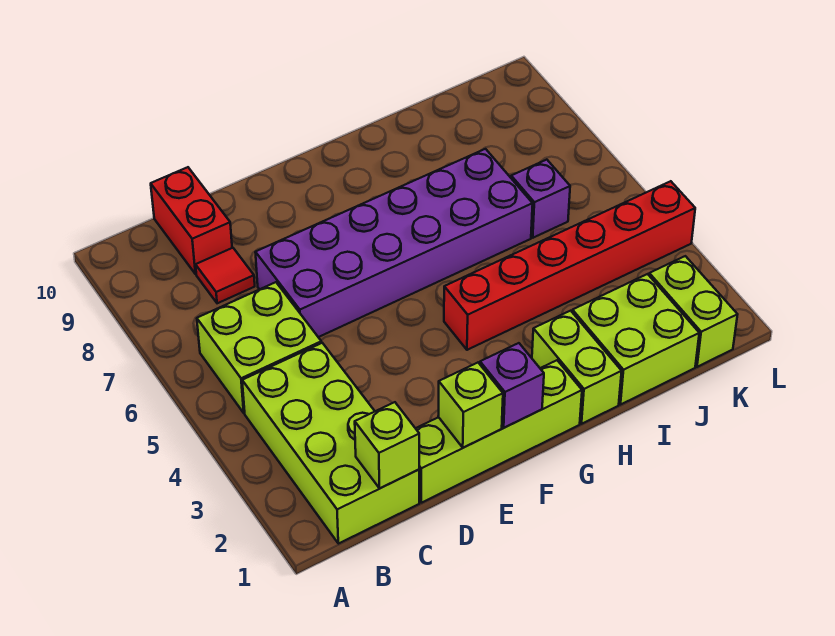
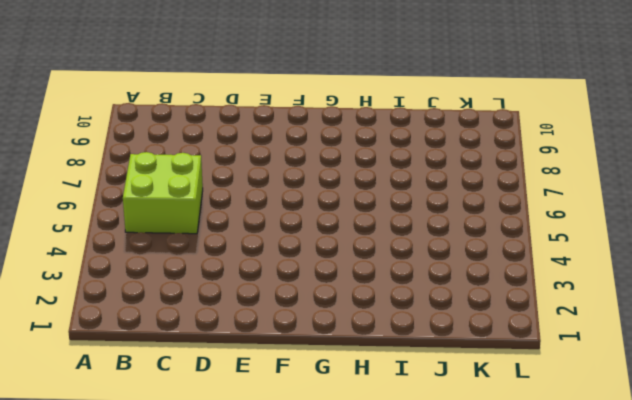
none -> lime brick B1:C4 level 1
none -> red tile C8 level 1
none -> red brick C9:C10 level 1

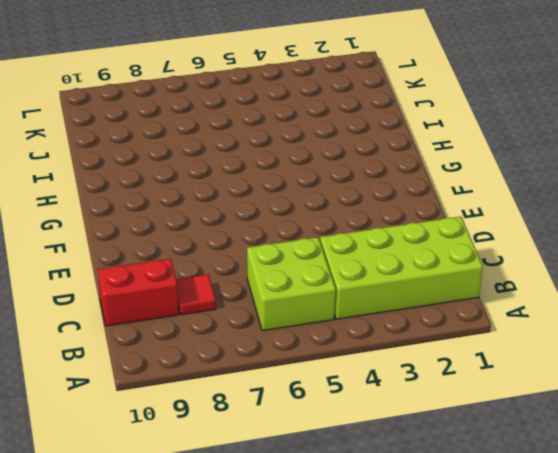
none -> lime brick D1:G1 level 1
none -> purple brick D6:I7 level 1
none -> red brick G4:L4 level 1

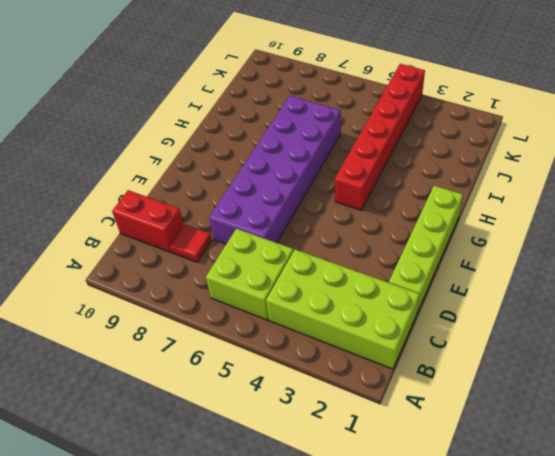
none -> lime brick H1:H2 level 1
none -> lime brick I1:J2 level 1
none -> purple brick J6 level 1

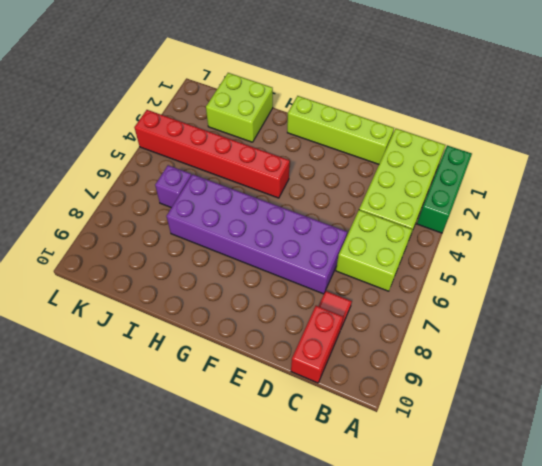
green brick A1:A3 level 1 -> none
none -> lime brick H1:H2 level 1
none -> lime brick K1:K2 level 1
none -> lime brick C1 level 2

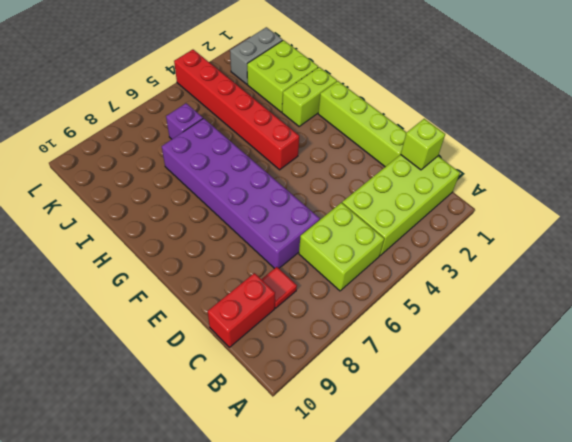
grey brick K1:K2 level 1 -> lime brick K1:K2 level 1
none -> lime brick E1 level 2
none -> purple brick F1 level 2

